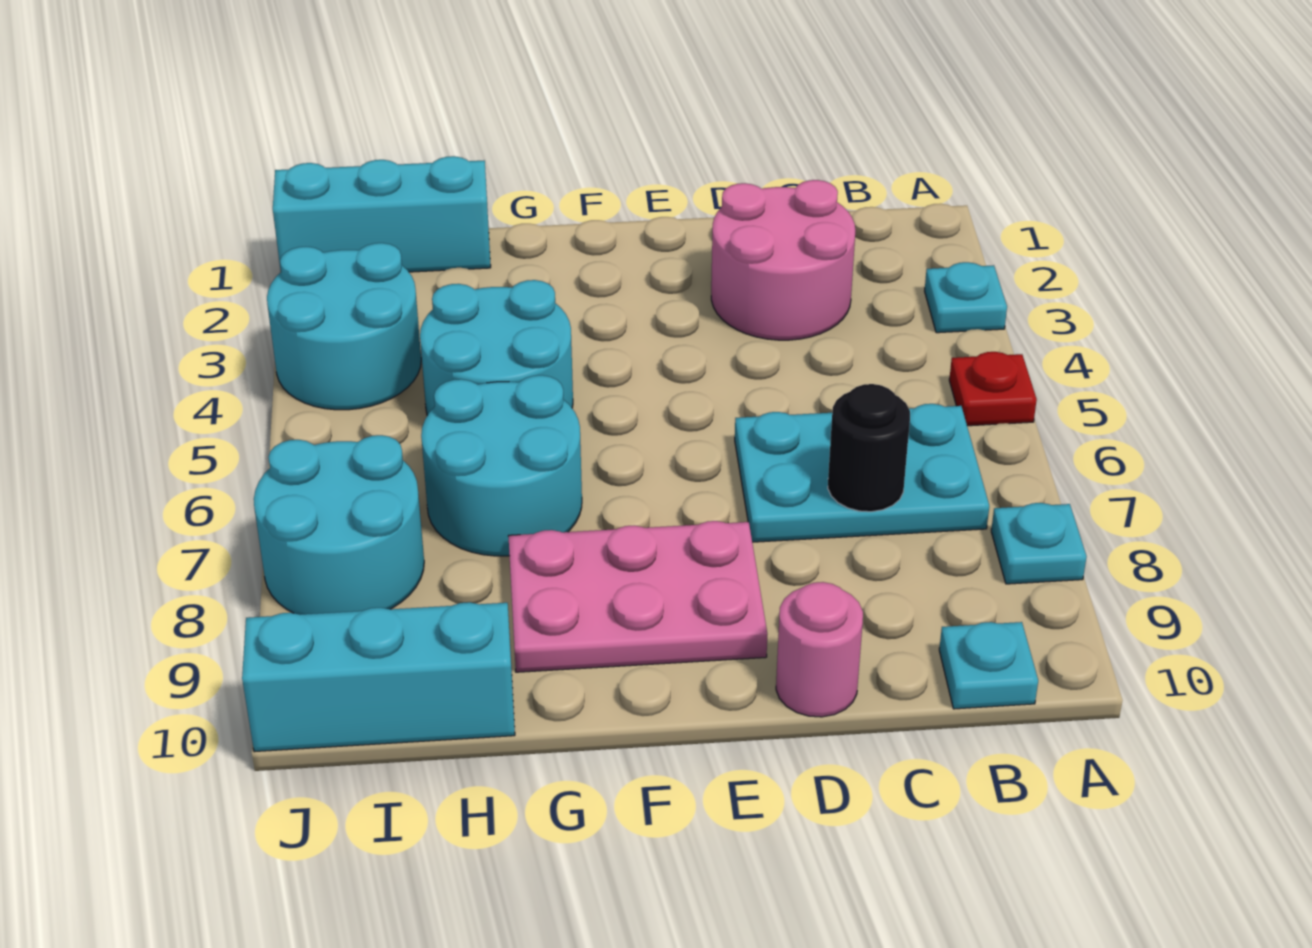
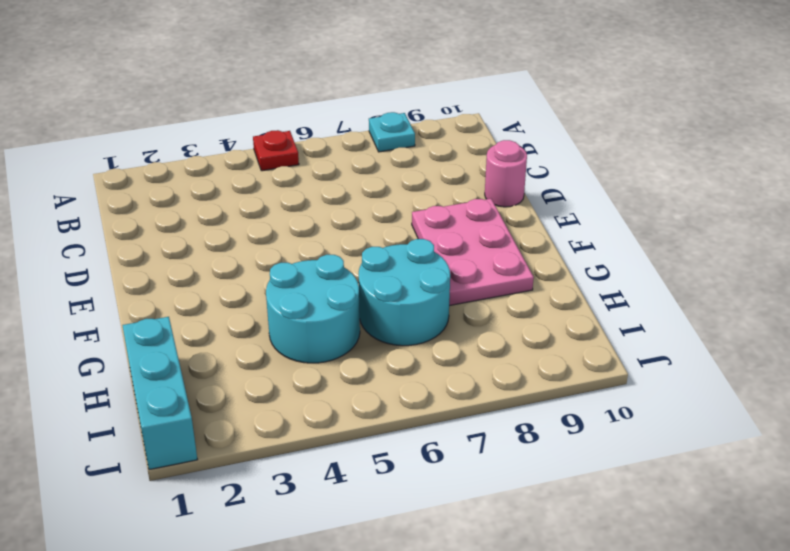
none -> cyan plate A3 level 1
none -> cyan plate B6:D7 level 1
none -> cyan plate B10 level 1

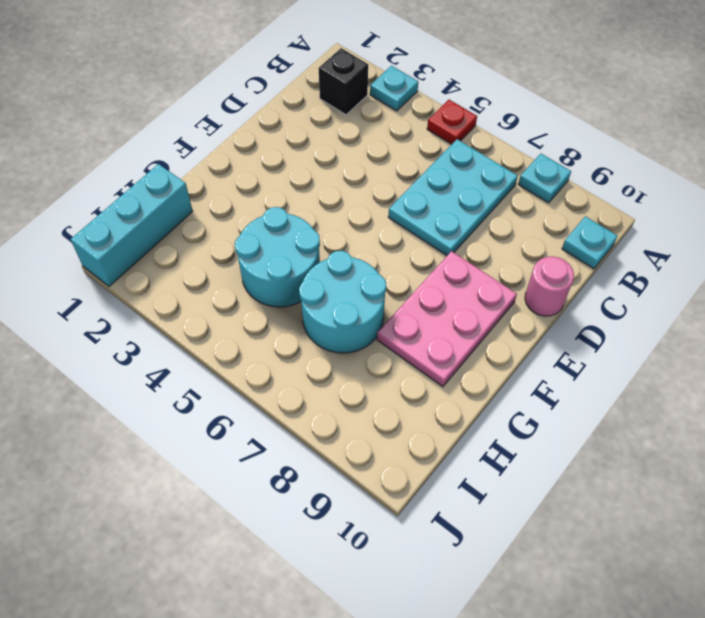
black brick B2 level 1 -> none
none -> pink round brick C2:D3 level 1
none -> cyan brick H10:J10 level 1
none -> cyan round brick I3:J4 level 1

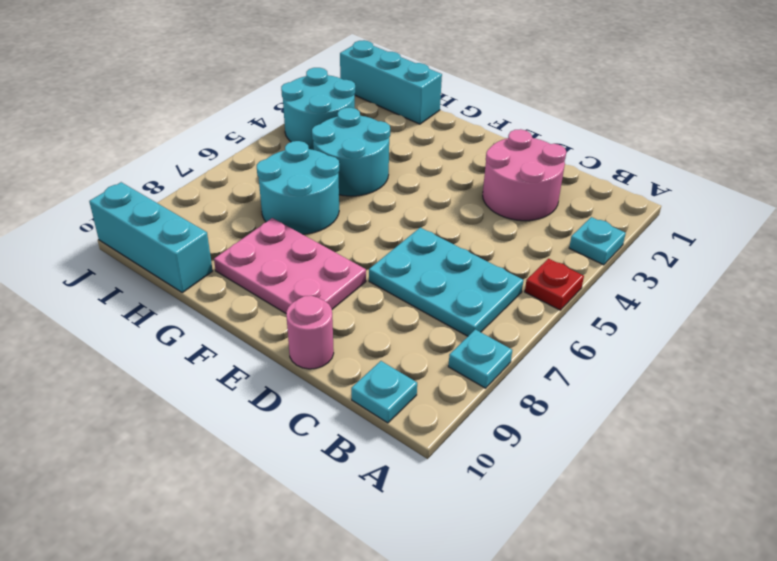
none -> cyan round brick I7:J8 level 1
none -> black round brick C7 level 2

